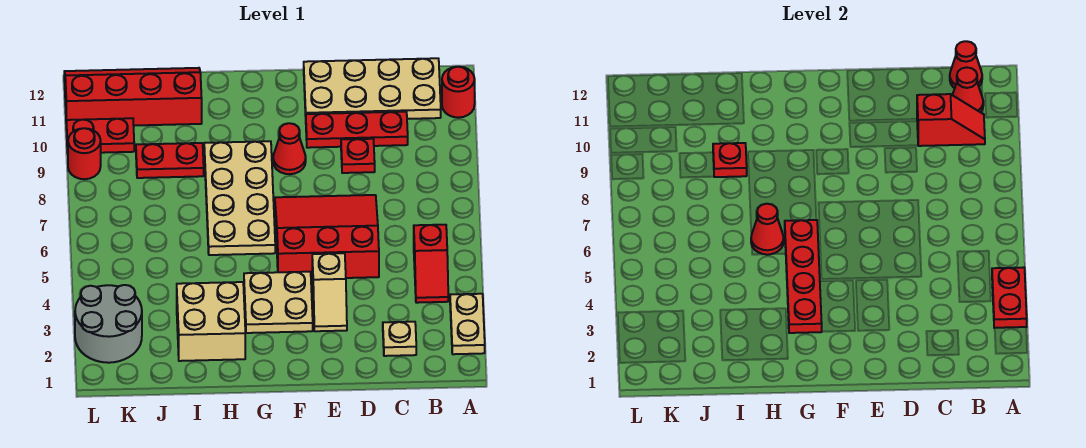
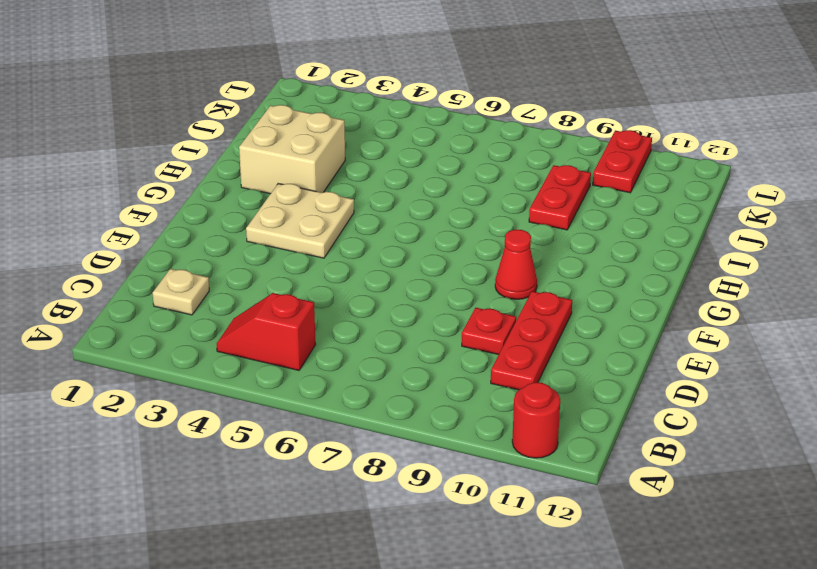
none -> tan plate A2:A3 level 1
none -> tan plate B11:E12 level 1
none -> red slope D5:F7 level 1 top 5

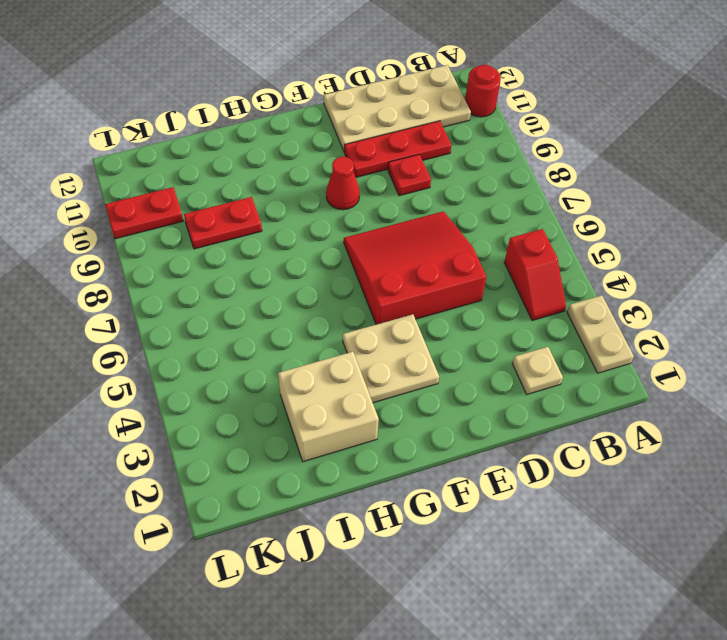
none -> tan slope E3:E4 level 1 top 4
none -> tan plate G6:H9 level 1
none -> red slope I11:L12 level 1 top 11

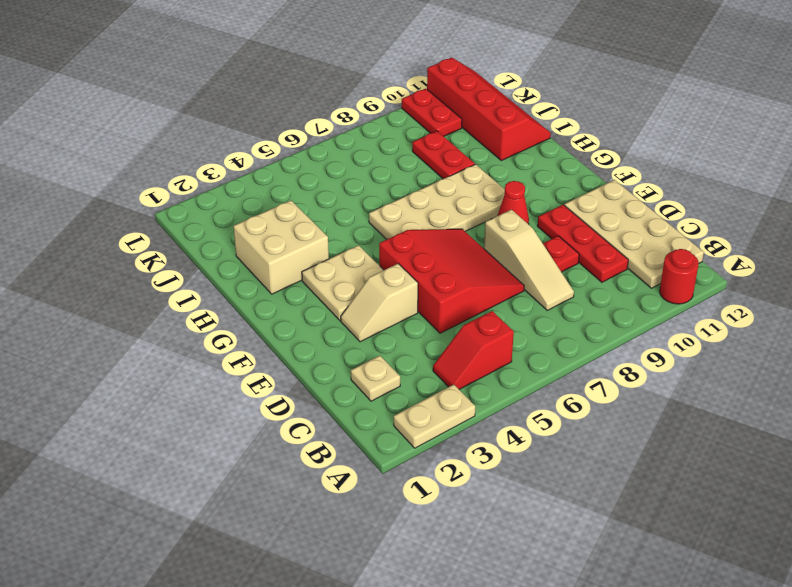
tan slope C8:E8 level 1 top E -> none
none -> grey round brick K2:L3 level 1
none -> red round brick L9 level 1
none -> red plate A3:A4 level 2

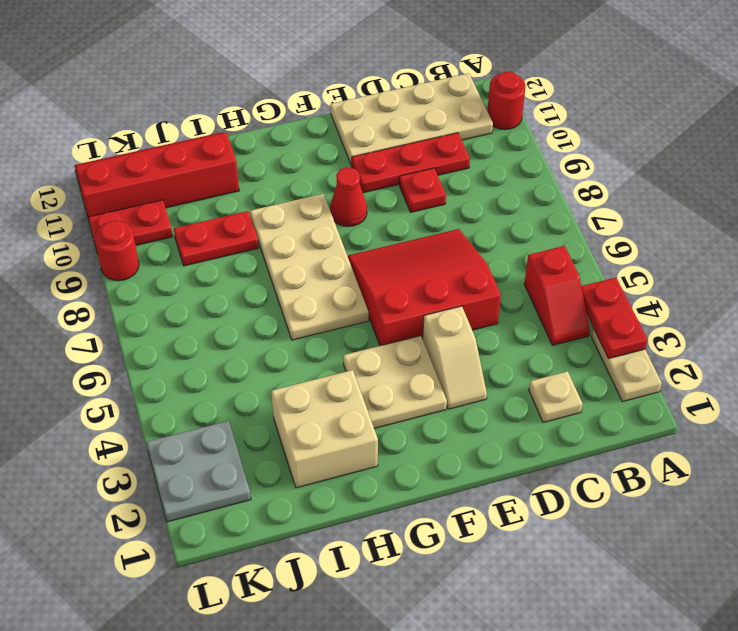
grey plate K2:L3 level 1 -> grey round brick K2:L3 level 1
none -> red slope B10:C10 level 2 top C
none -> red cone B11 level 2
none -> red cone B12 level 2

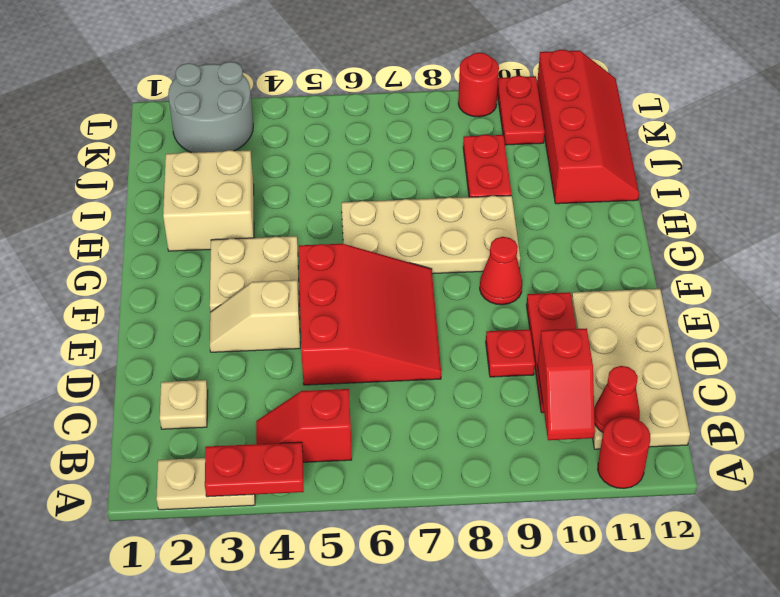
none -> red cone B12 level 2
none -> red plate G3:G6 level 2
none -> red cone H6 level 2

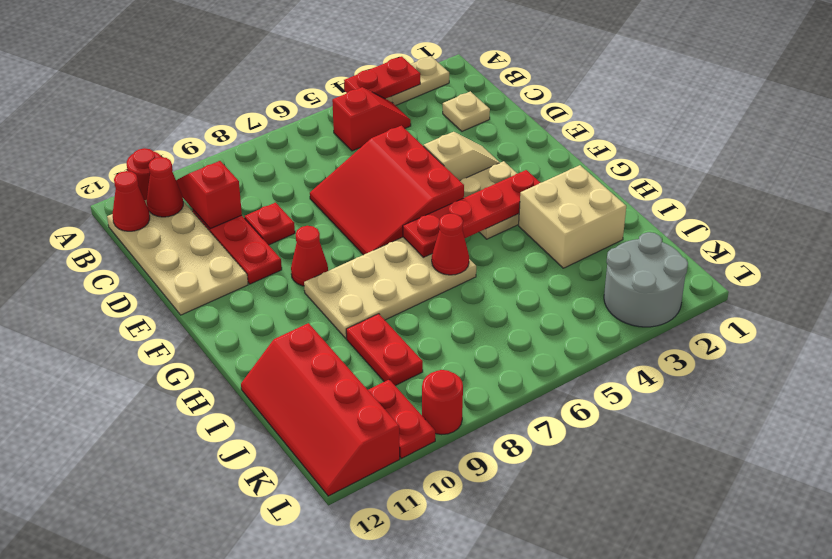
none -> red plate I9 level 2

